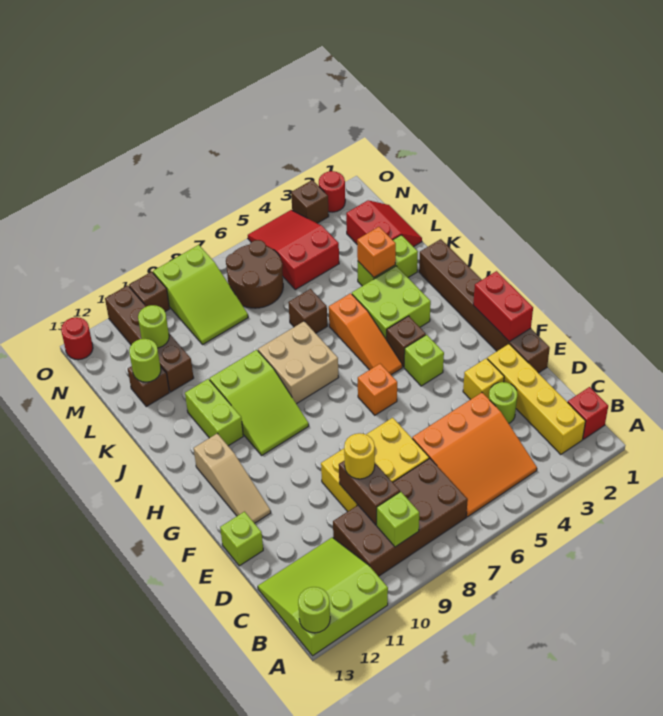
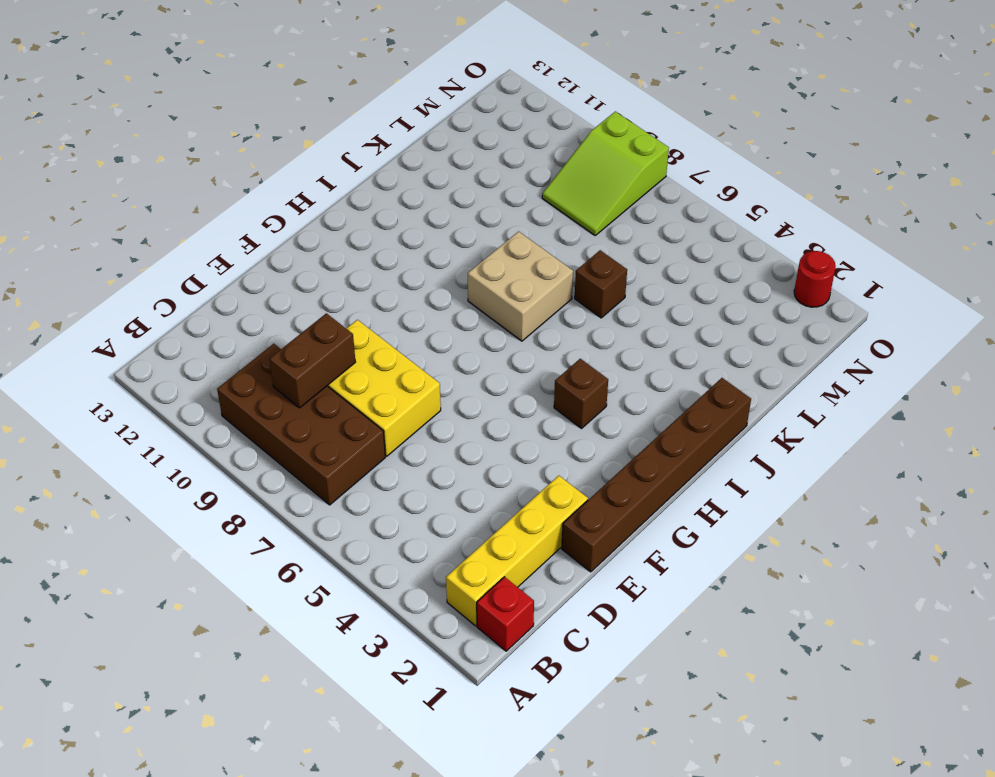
none -> lime slope A11:C13 level 1 top A
none -> orange slope B4:D6 level 1 top D
none -> lime round brick D3 level 1
none -> yellow brick E3 level 1

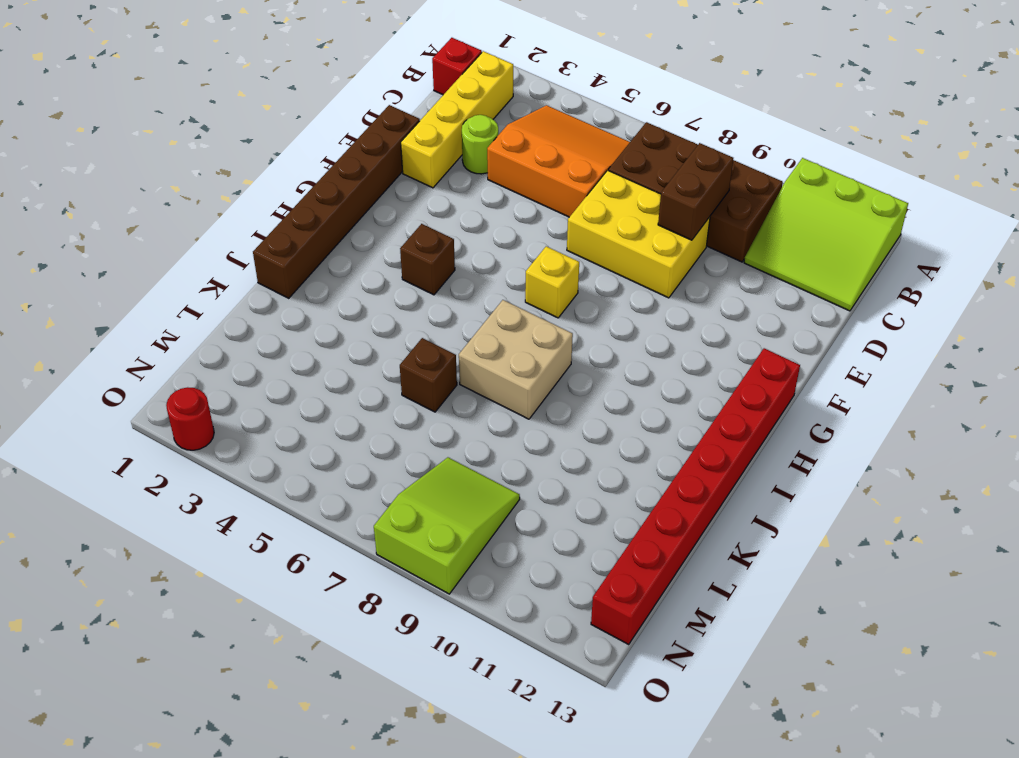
yellow brick G7 level 1 -> yellow brick E3 level 1
red brick G13:N13 level 1 -> none
none -> lime brick E13 level 1
none -> tan slope F12:H12 level 1 top H
none -> lime brick G4 level 1
none -> orange brick G6 level 1

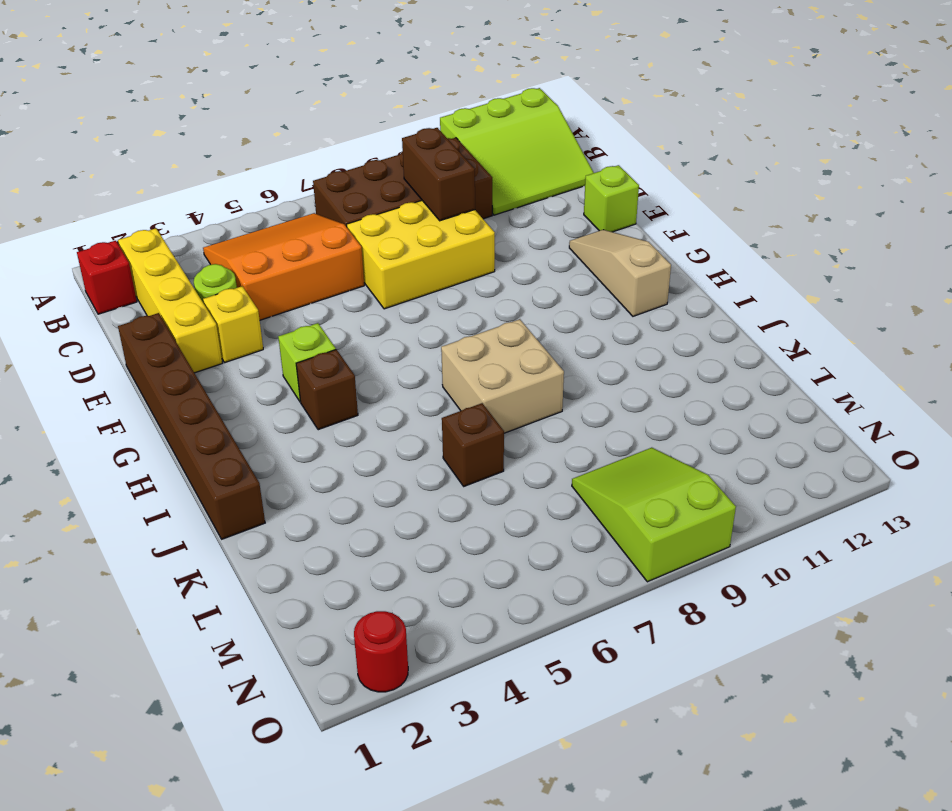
none -> orange brick G6 level 1
none -> orange slope H5:J5 level 1 top J
none -> lime slope H9:J10 level 1 top J
none -> lime brick I3:J4 level 1

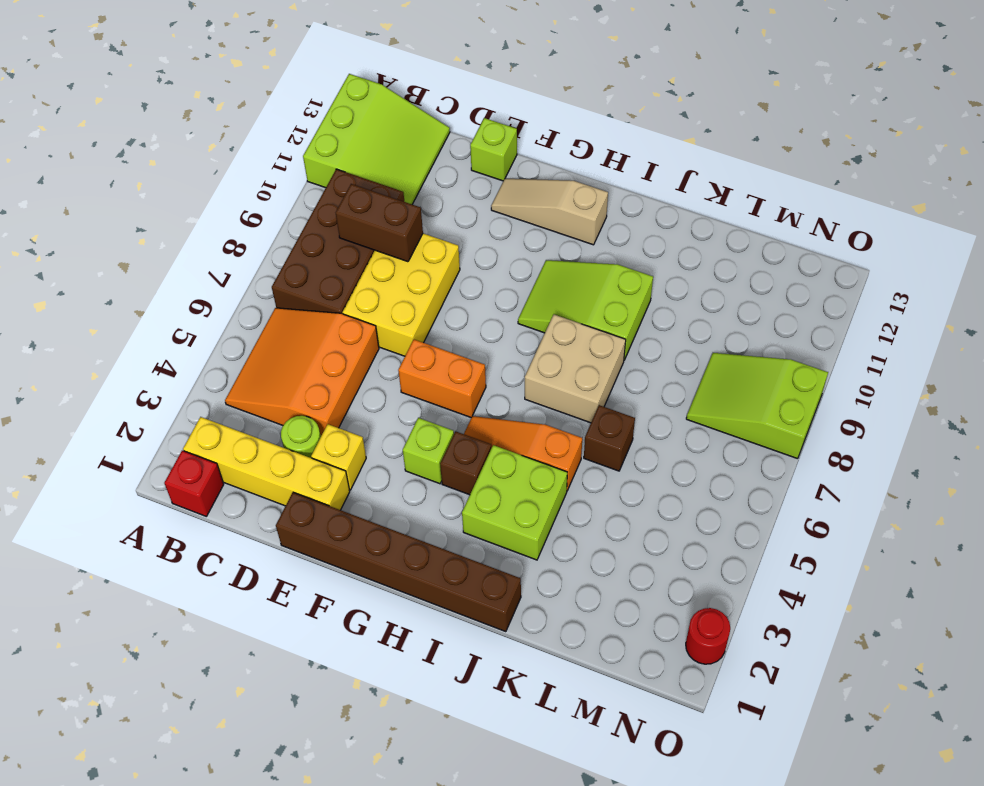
orange brick F6:G6 level 1 -> orange brick G6 level 1
none -> lime brick I11:J11 level 1
none -> lime brick K2:K3 level 1
none -> red slope L1:M2 level 1 top 2
none -> brown brick L11:O11 level 1

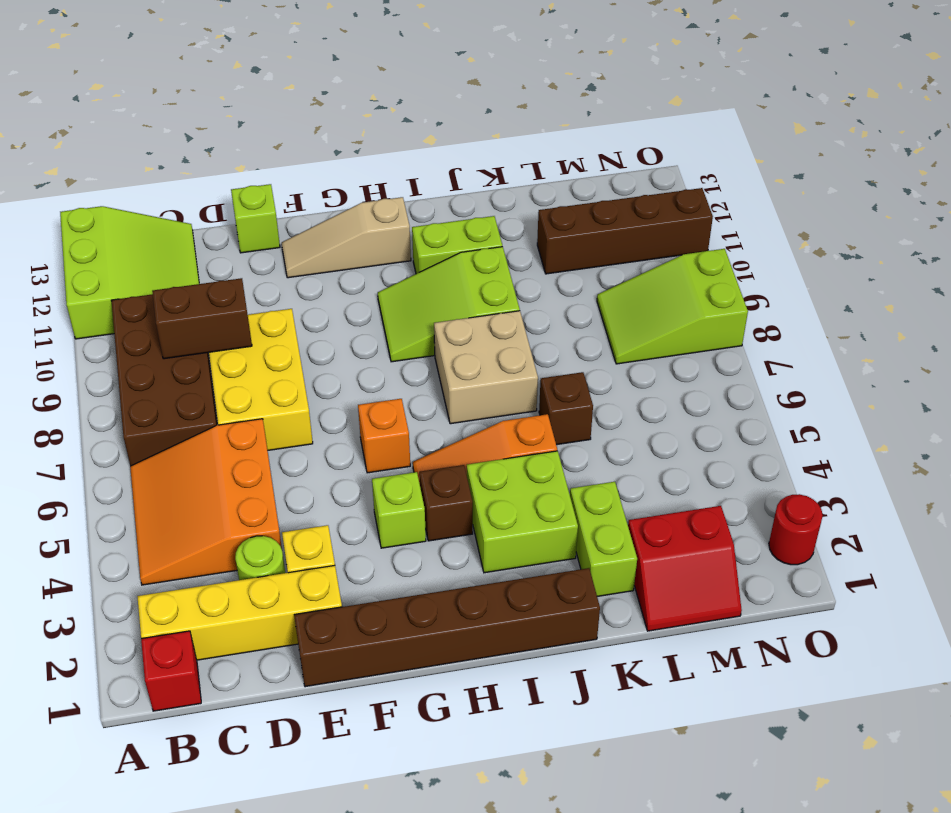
none -> brown brick L12 level 1
none -> red slope M4:O5 level 1 top M
none -> brown round brick M6:N7 level 1
none -> brown brick O3 level 1

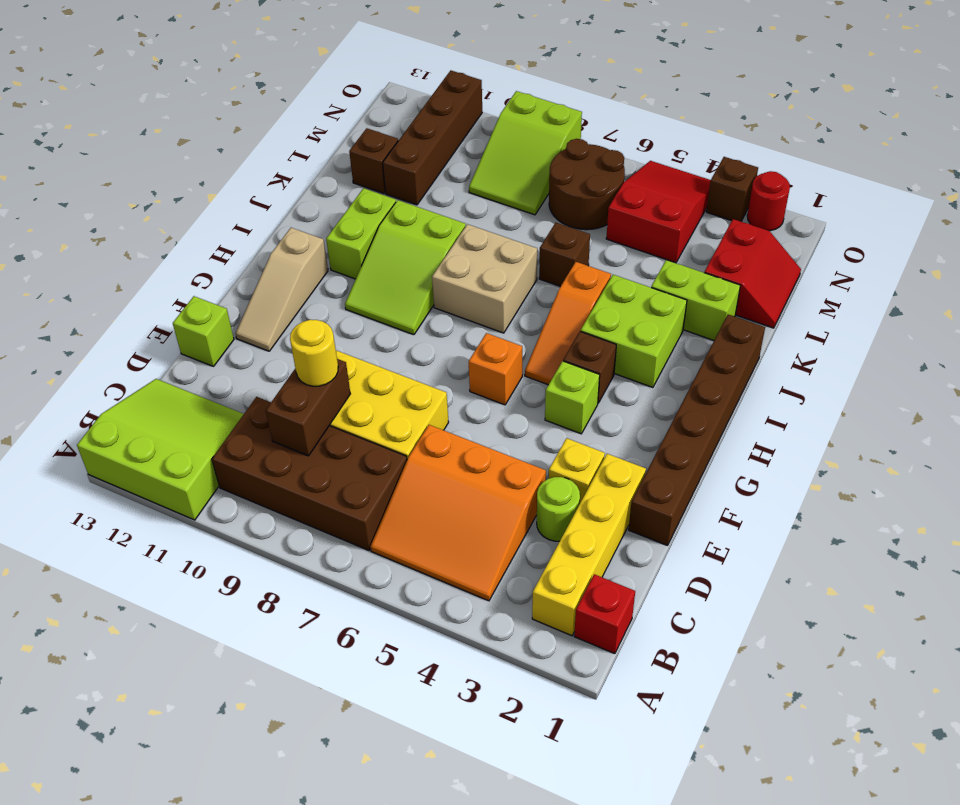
none -> brown brick O10 level 1
none -> red round brick O13 level 1
none -> lime round brick A13 level 2
none -> lime brick B9 level 2

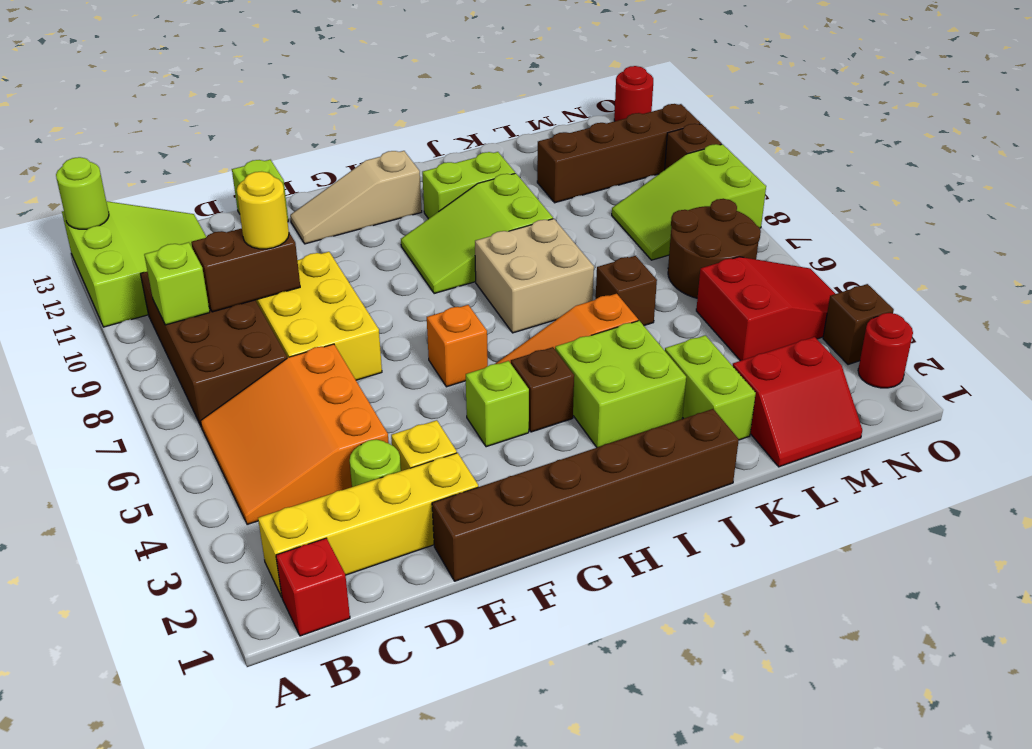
none -> brown brick L12 level 1
none -> red brick F1:G1 level 2
none -> orange brick K3 level 2
none -> lime round brick L12 level 2

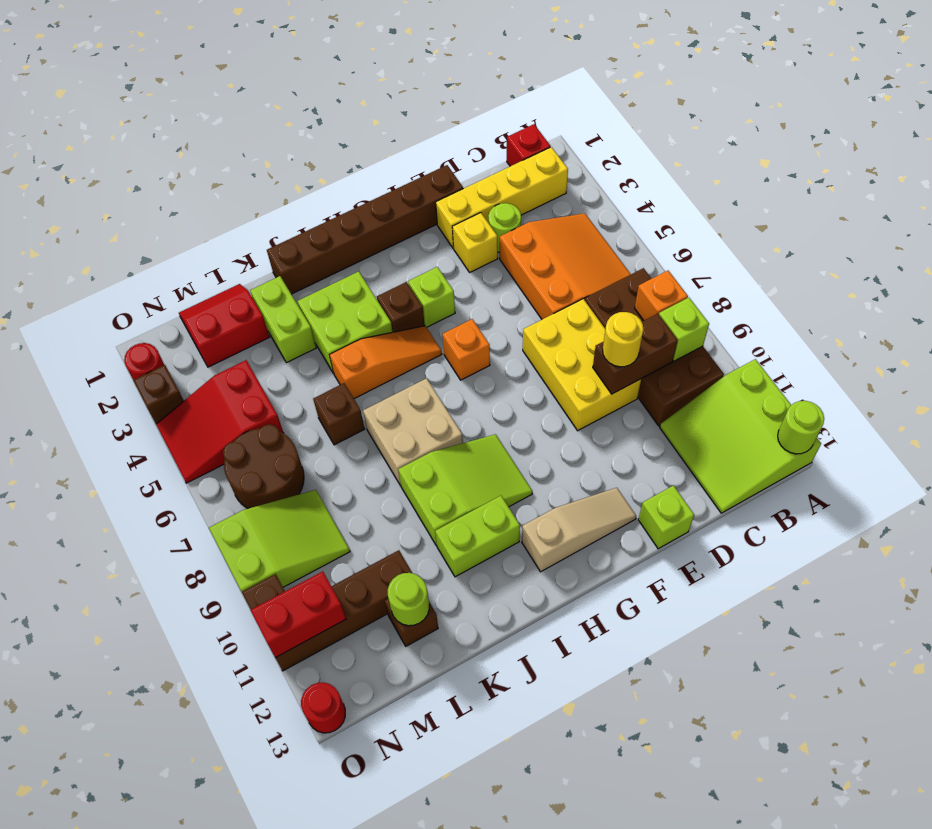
orange brick B8 level 2 -> orange brick K3 level 2
red brick N11:O11 level 2 -> red brick F1:G1 level 2
none -> lime round brick M11 level 2

